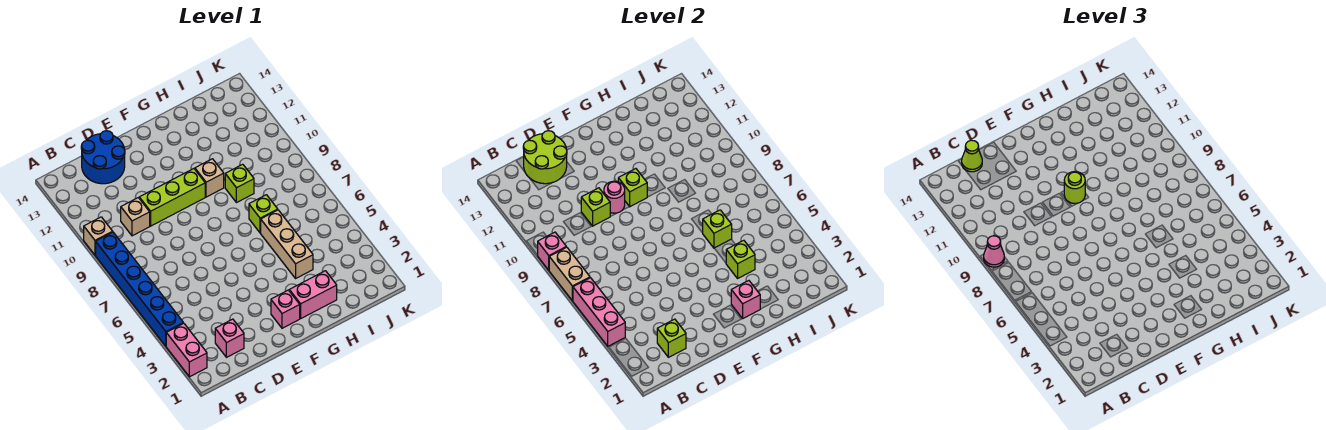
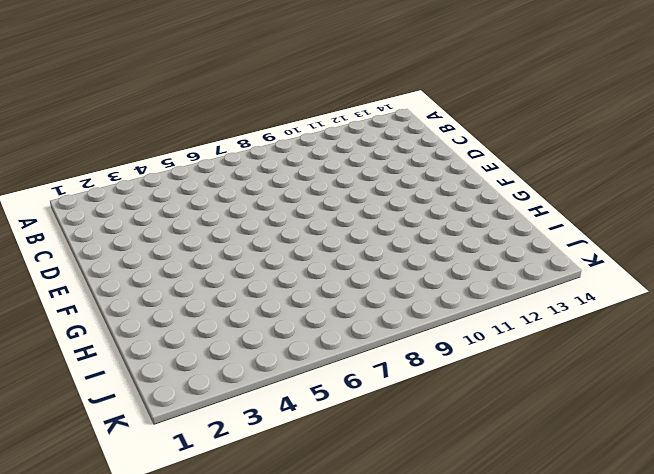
none -> pink brick A2:A3 level 1
none -> blue brick A4:A9 level 1
none -> tan brick A10 level 1

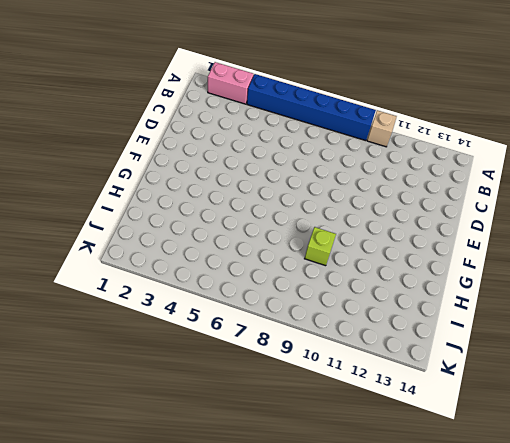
none -> pink brick C2 level 1
none -> tan brick C10 level 1
none -> blue round brick C13:D14 level 1

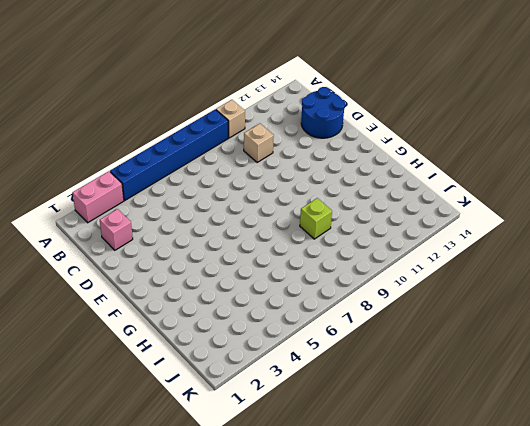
none -> lime brick D10:F10 level 1
none -> pink brick F2 level 1
none -> pink brick G2:H2 level 1

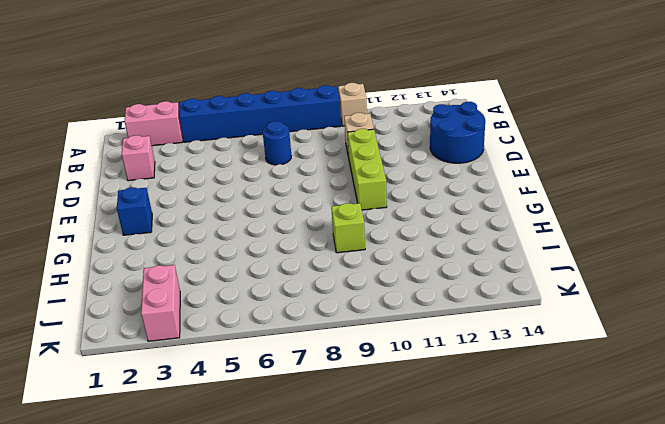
blue round brick C7 level 1 -> none
blue brick F2 level 1 -> pink brick F2 level 1
pink brick J3:K3 level 1 -> pink brick G2:H2 level 1
none -> tan brick G10 level 1
none -> tan brick H4:H6 level 1
none -> lime brick H7 level 1

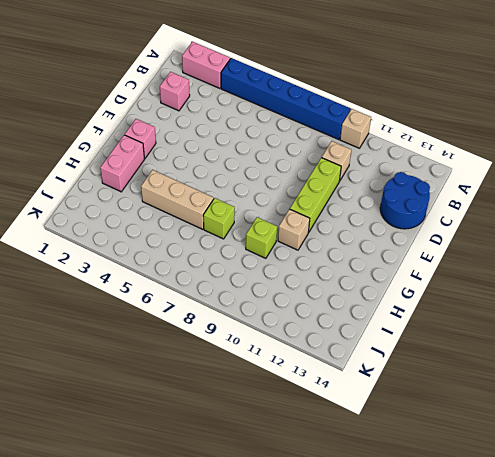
none -> pink brick A4:A6 level 2
none -> tan brick A7:A8 level 2
none -> pink brick A9 level 2

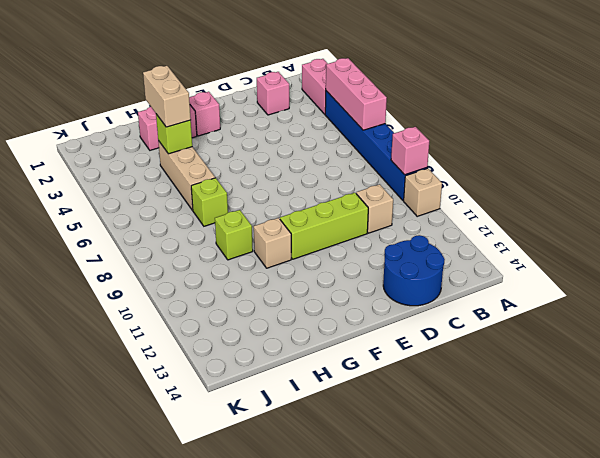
tan brick H3:H4 level 3 -> tan brick A7:A8 level 2
none -> lime brick C2 level 2
none -> lime round brick C13:D14 level 2
none -> lime brick D10 level 2

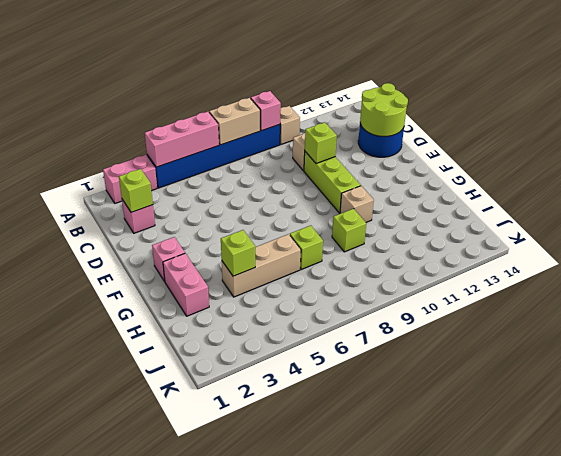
none -> pink round brick E10 level 2
none -> lime brick F10 level 2
none -> pink brick G2 level 2

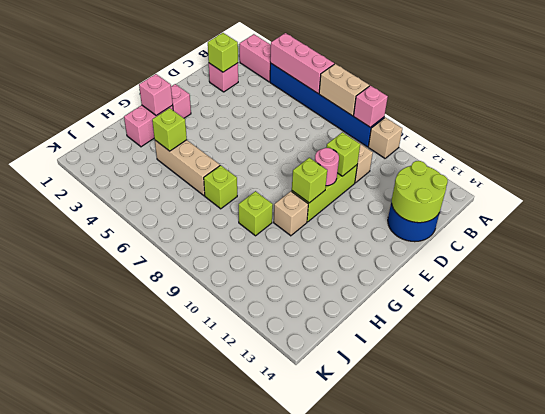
none -> lime brick H6 level 2
none -> pink cone A9 level 3
none -> lime cone C14 level 3

